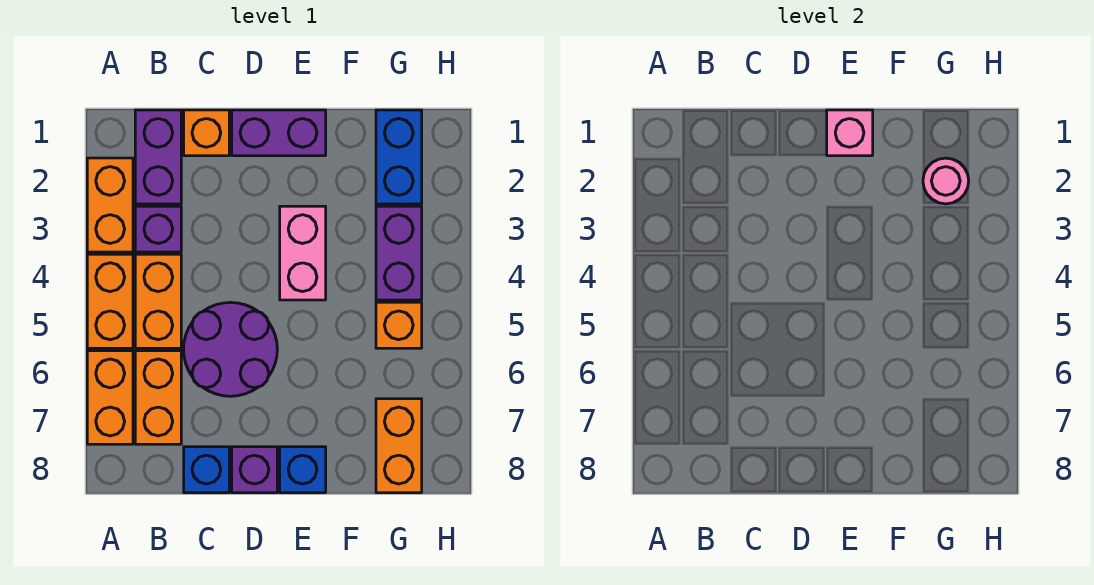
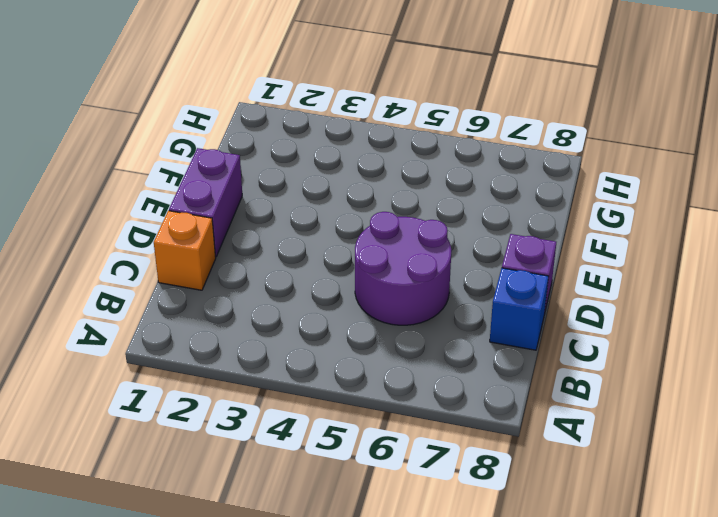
none -> orange brick A2:A3 level 1
none -> orange brick A4:A5 level 1
none -> orange brick A6:A7 level 1

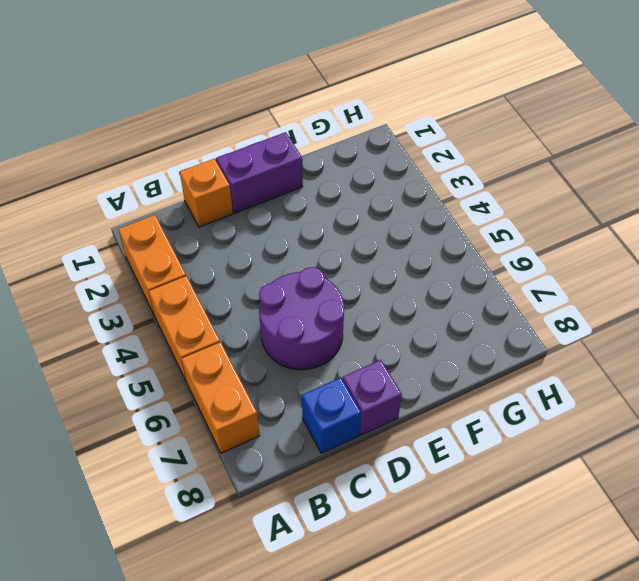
none -> purple brick B1:B2 level 1
none -> purple brick B3 level 1
none -> orange brick B4:B5 level 1

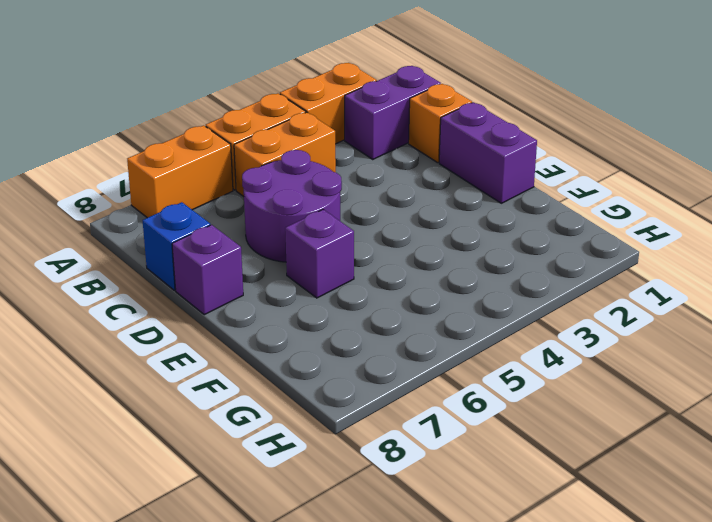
purple brick E6 level 1 -> purple brick B3 level 1
none -> orange brick B6:B7 level 1
none -> pink brick E3:E4 level 1
none -> blue brick E8 level 1

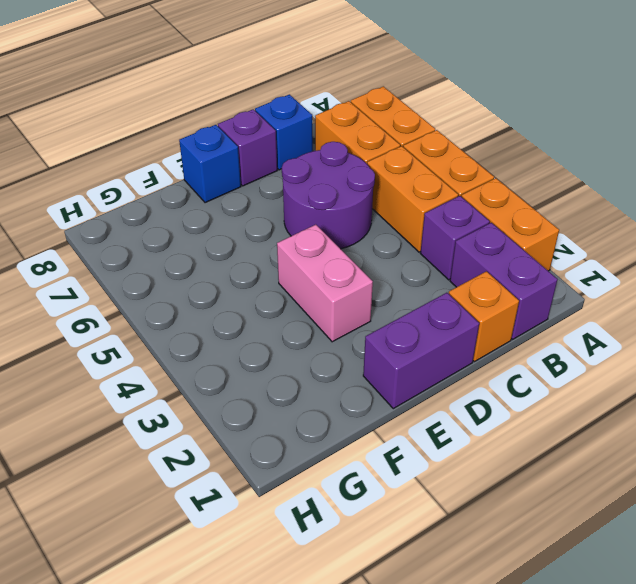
none -> blue brick G1:G2 level 1
none -> purple brick G3:G4 level 1
none -> orange brick G5 level 1

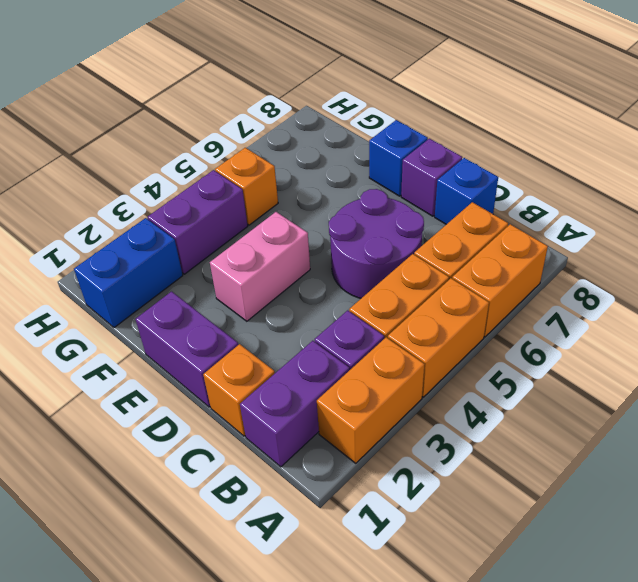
none -> orange brick G7:G8 level 1
none -> pink brick E1 level 2
none -> pink round brick G2 level 2

